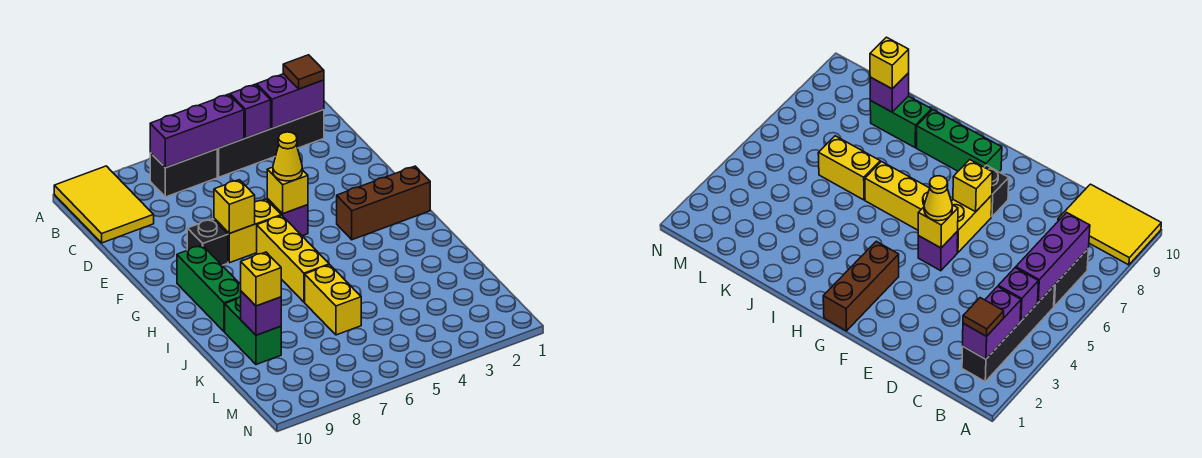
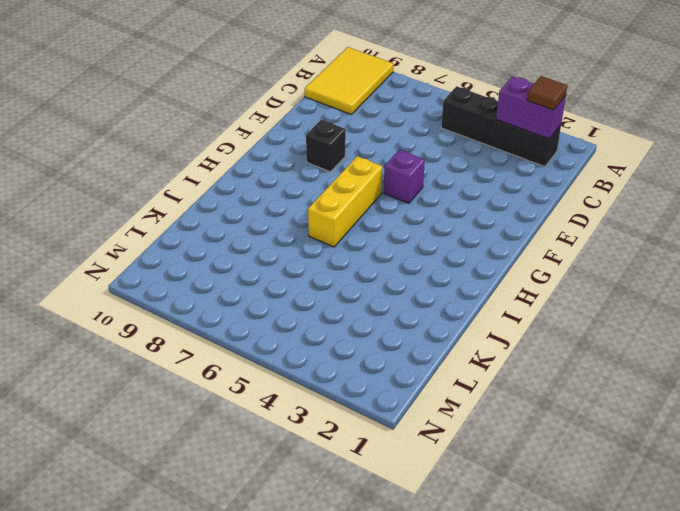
none -> black brick B6:B7 level 1
none -> yellow brick F6:F7 level 1
none -> brown brick G1:G3 level 1

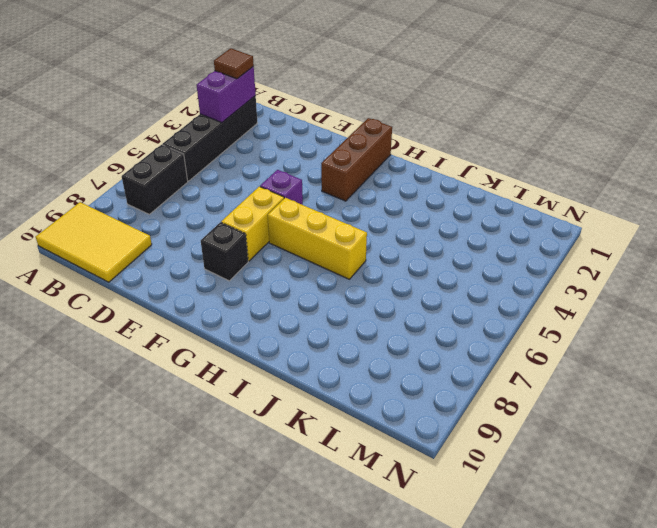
none -> green brick G9:I9 level 1
none -> yellow brick J6:K6 level 1
none -> green brick J9:K9 level 1

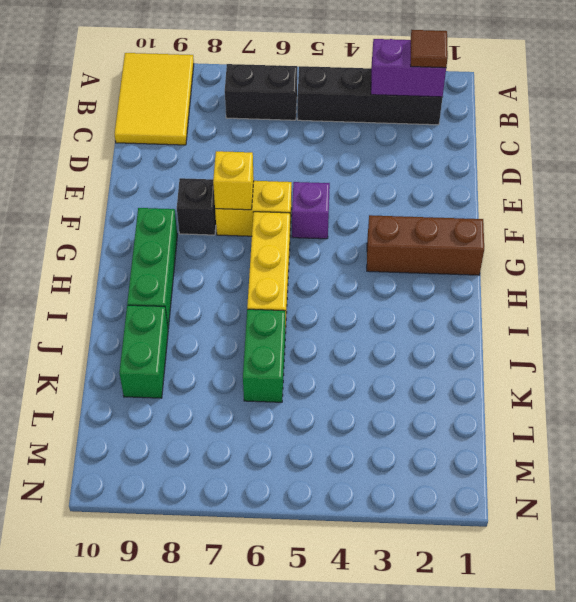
green brick J6:K6 level 1 -> yellow brick J6:K6 level 1
none -> purple brick B4 level 2
none -> purple brick B5:B7 level 2
none -> yellow brick F5 level 2

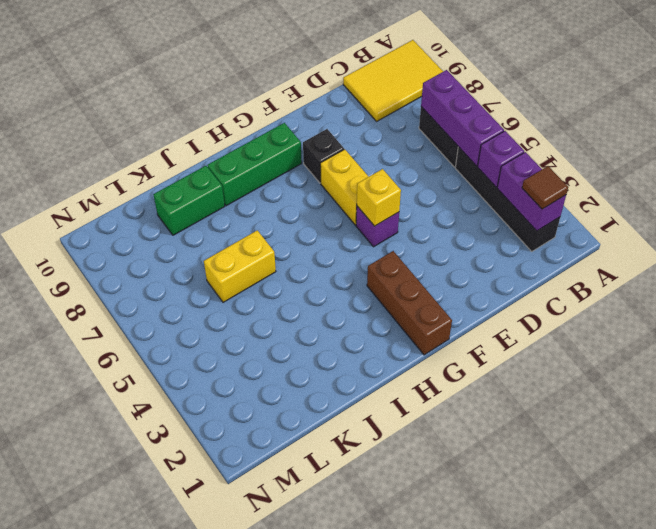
none -> yellow brick G6:I6 level 1
none -> yellow brick F7 level 2
none -> purple brick K9 level 2

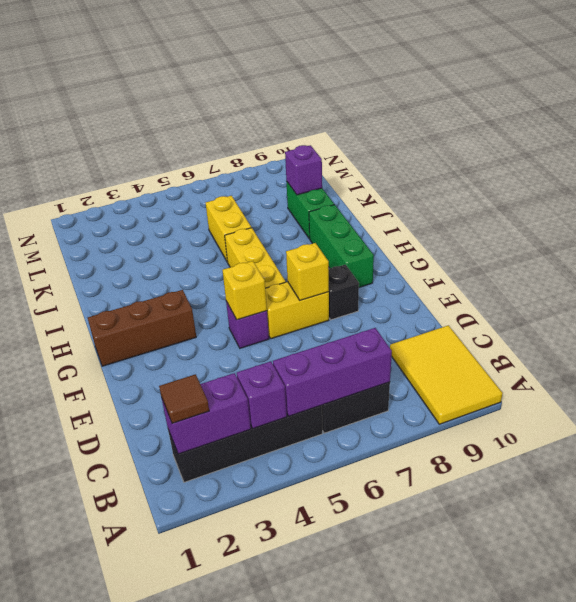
none -> yellow cone F5 level 3
none -> yellow brick K9 level 3

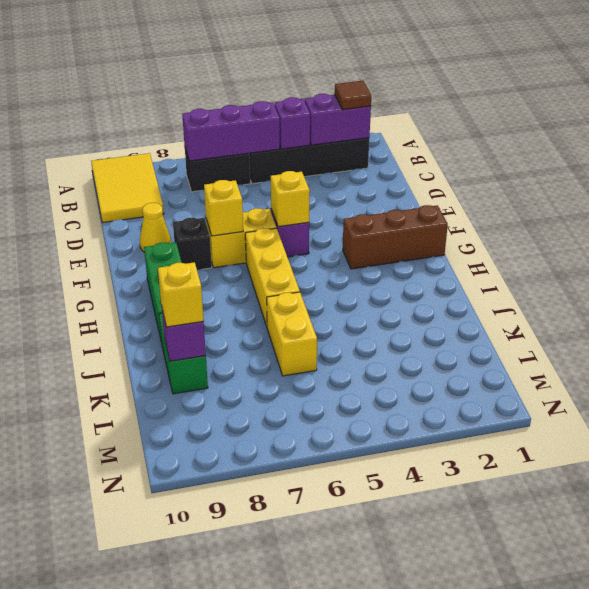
yellow cone E9 level 1 -> yellow cone F5 level 3

